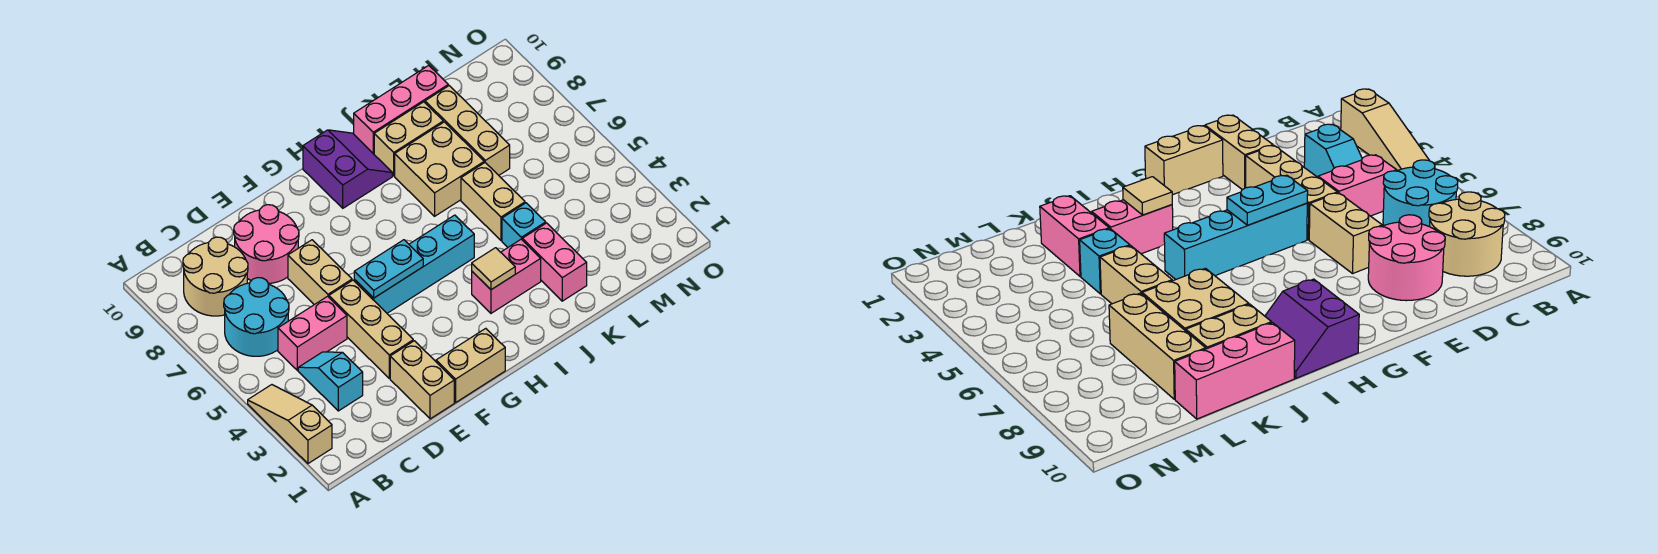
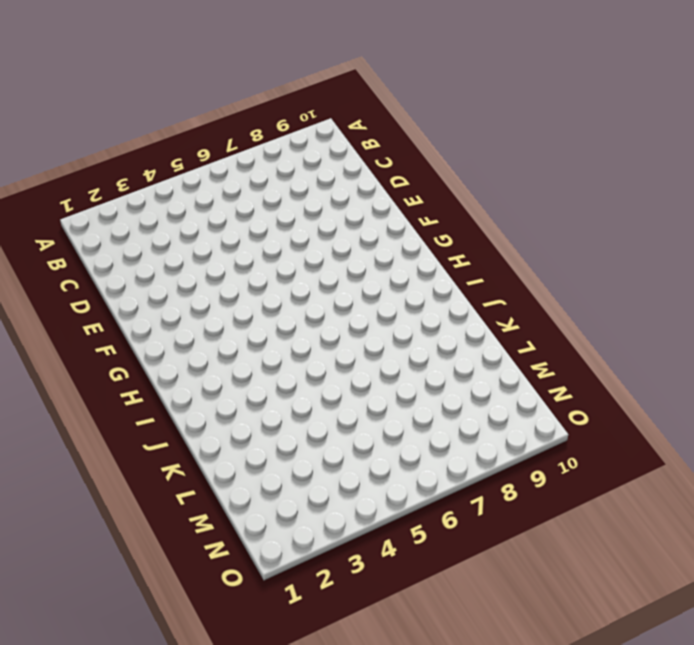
none -> tan slope A2:A4 level 1 top 2
none -> cyan round brick B6:C7 level 1
none -> tan round brick B8:C9 level 1

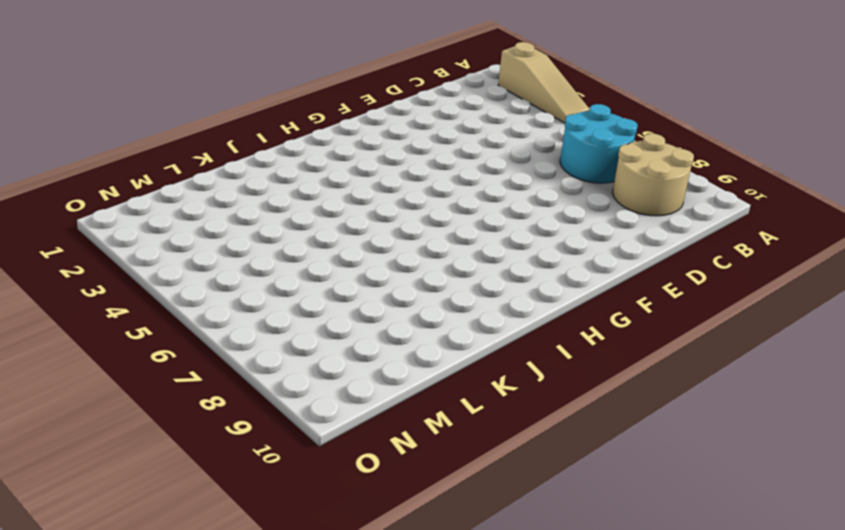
none -> cyan slope C3:C4 level 1 top 3
none -> pink brick C5:D5 level 1
none -> pink round brick D8:E9 level 1

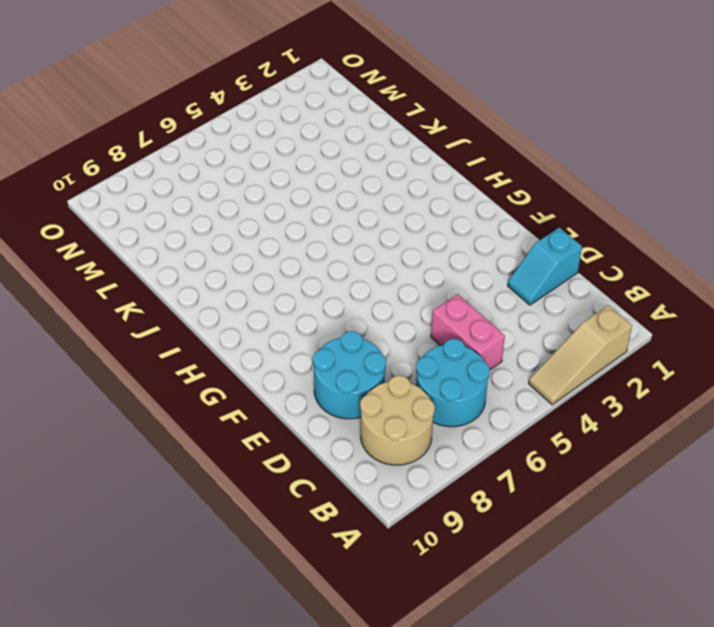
cyan slope D1:D2 level 1 top 1 -> cyan slope C3:C4 level 1 top 3
cyan round brick D8:E9 level 1 -> pink round brick D8:E9 level 1
none -> tan brick E1:E2 level 1
none -> tan brick E3:E5 level 1
none -> tan brick E6:E7 level 1

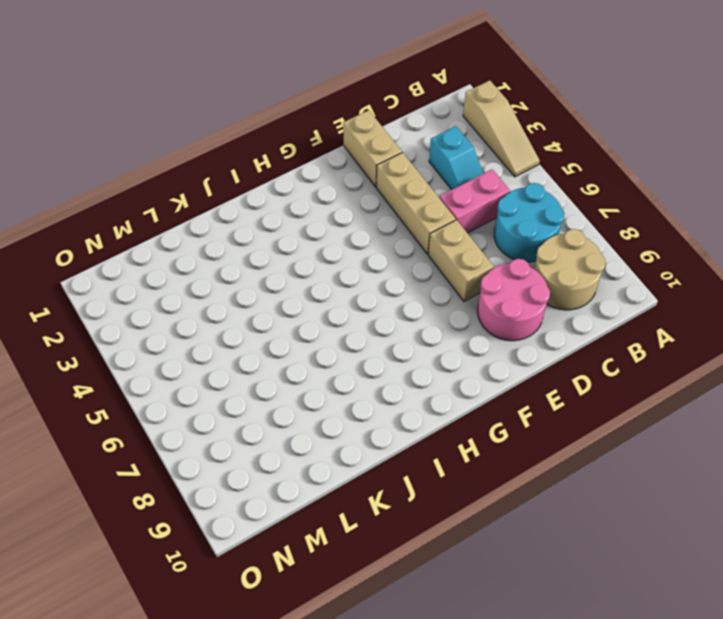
none -> tan brick F1:G1 level 1
none -> cyan brick F5:I5 level 1
none -> purple slope H9:I10 level 1 top H

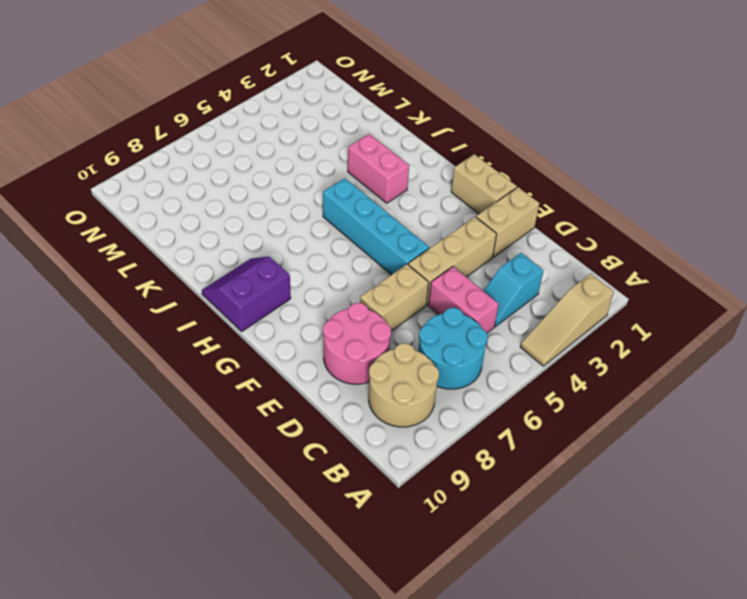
none -> tan brick J7:K8 level 1
none -> tan brick J9:K9 level 1
none -> pink brick J10:L10 level 1

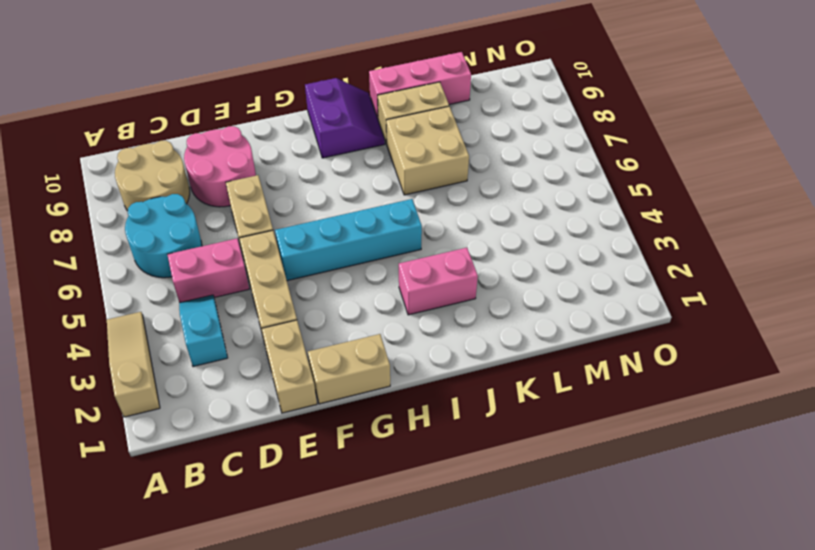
none -> pink brick K2:K3 level 1
none -> cyan brick K4 level 1
none -> tan brick K5:K6 level 1

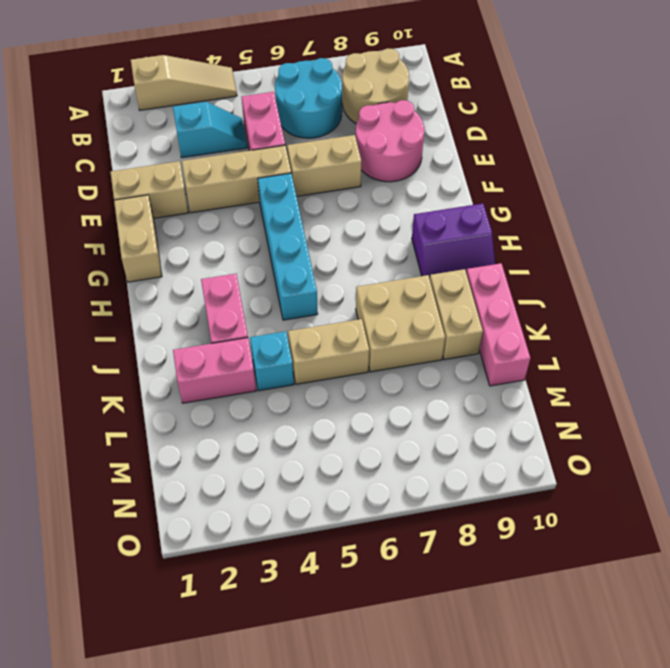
none -> tan brick L7:L9 level 1
none -> cyan plate F5:G5 level 2
none -> tan tile I3 level 2

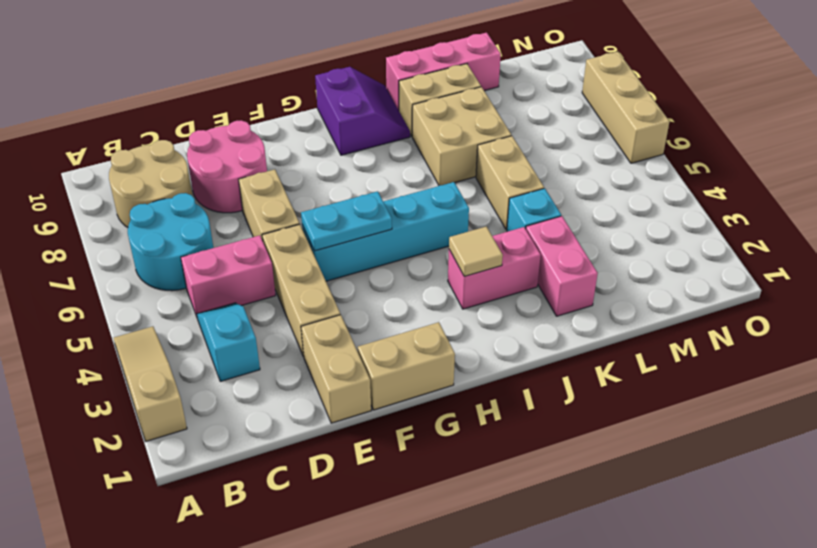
tan brick O6:O8 level 1 -> tan brick L7:L9 level 1

